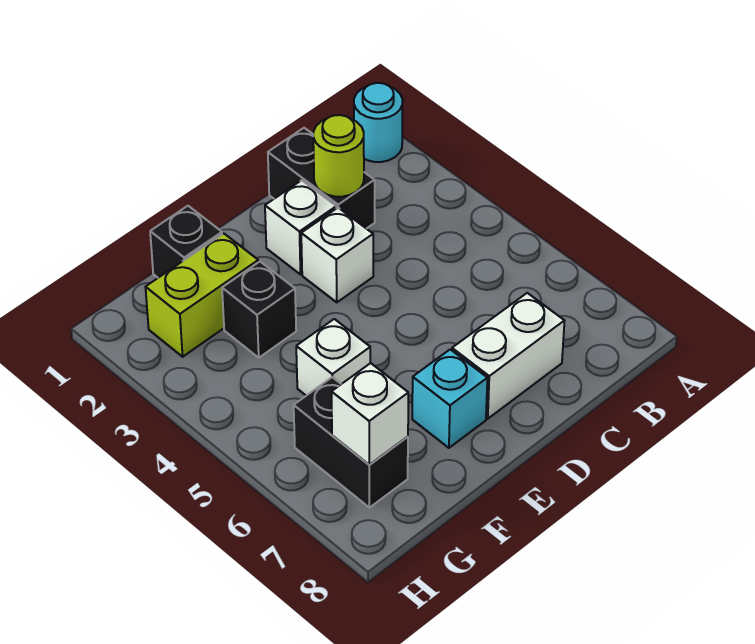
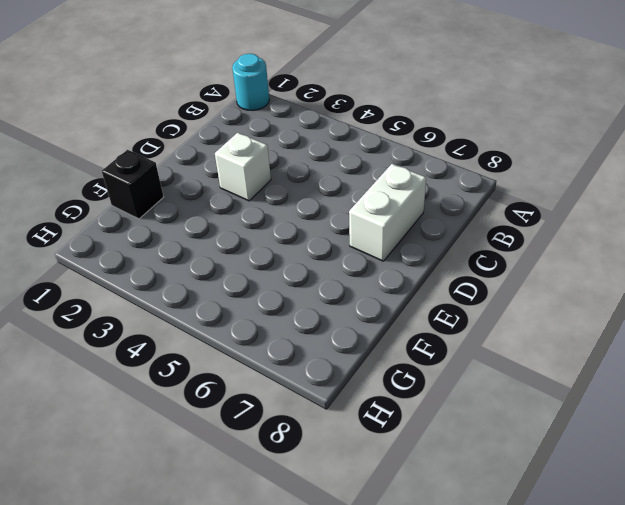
none -> black brick C1:C2 level 1
none -> white brick D2 level 1
none -> cyan brick E7 level 1

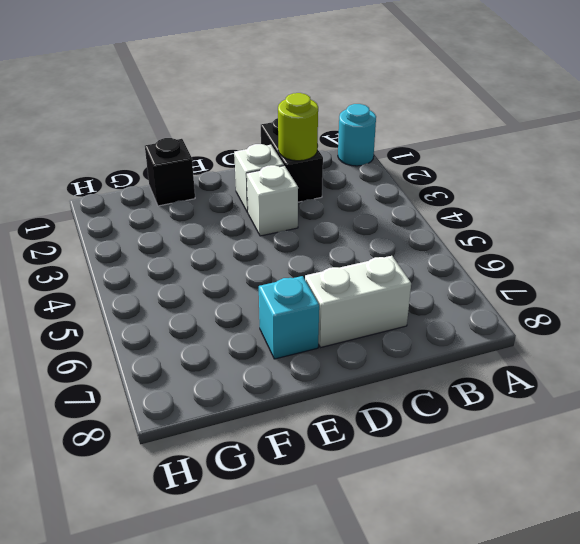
none -> lime brick F2:G2 level 1
none -> black brick F3 level 1
none -> white brick F5 level 1

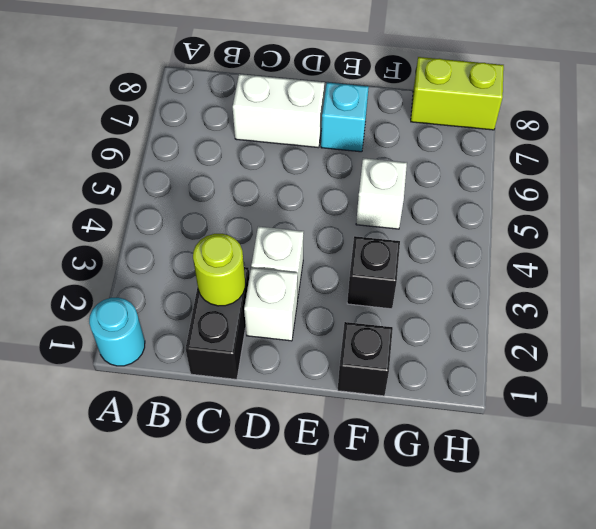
lime brick G8:H8 level 1 -> lime brick F2:G2 level 1
none -> black brick G6:G7 level 1
none -> white brick G7 level 2

